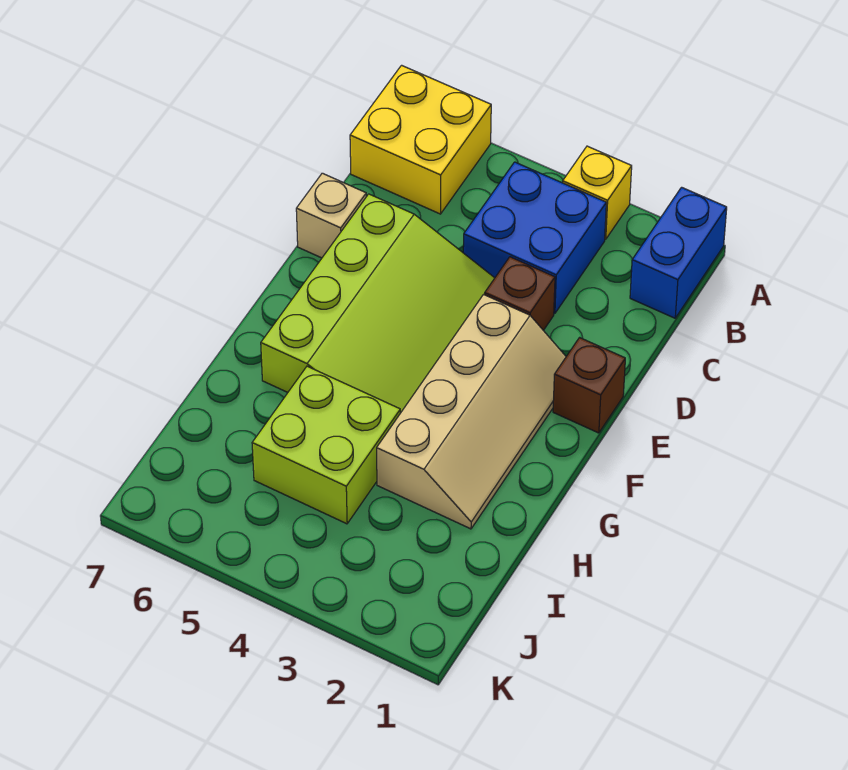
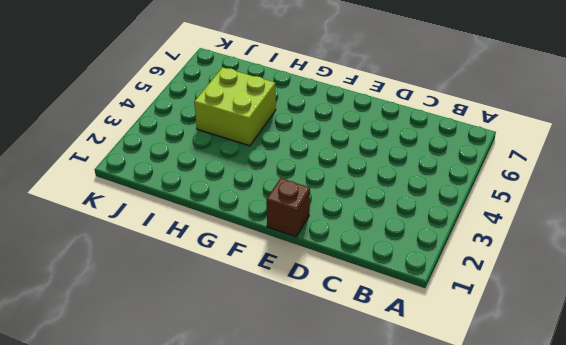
none -> blue brick A1:B1 level 1
none -> yellow brick A3 level 1

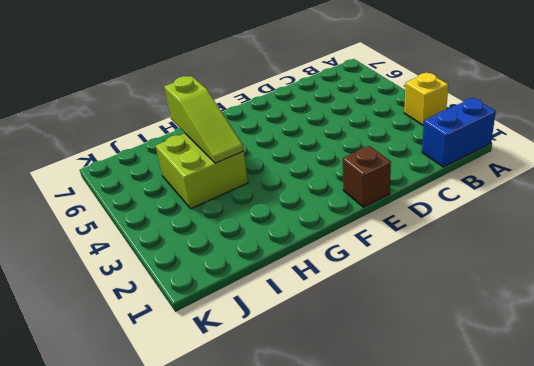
lime slope H4:H6 level 2 top 6 -> none
none -> yellow brick A6:B7 level 1
none -> blue brick B3:C4 level 1

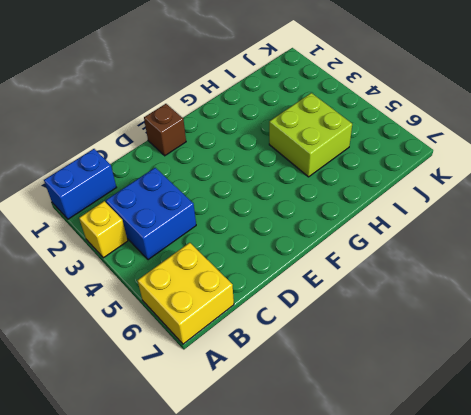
none -> brown brick D3 level 1
none -> lime slope D4:G6 level 1 top 6

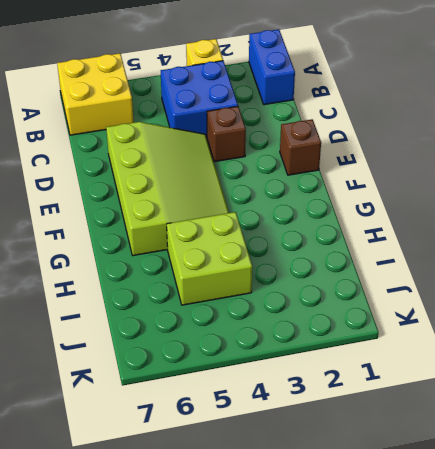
none -> tan brick D7 level 1
none -> tan slope E2:H3 level 1 top 3

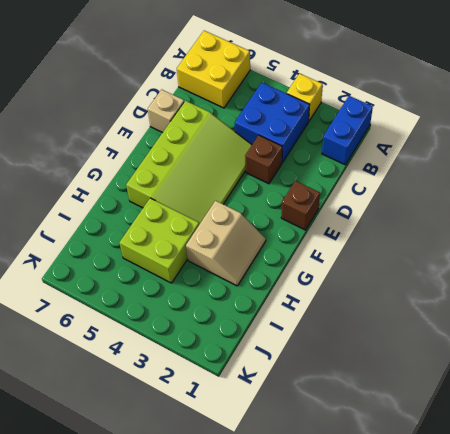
tan slope G2:H3 level 1 top 3 -> tan slope E2:H3 level 1 top 3

